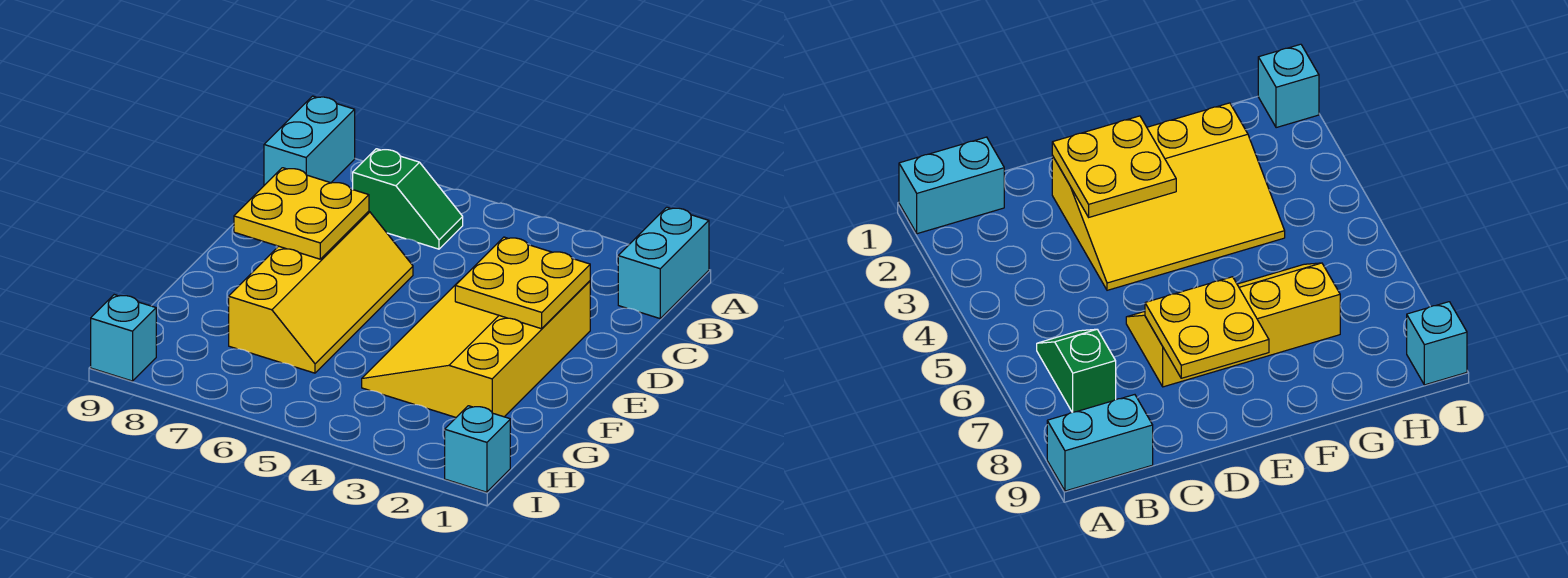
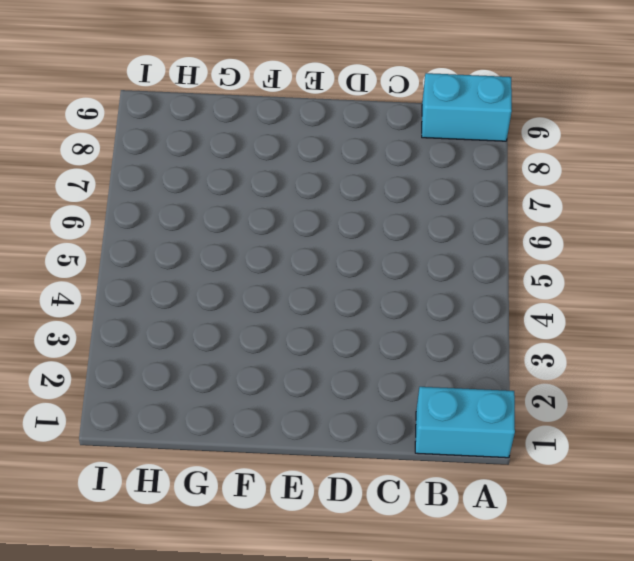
none -> green slope B6:B7 level 1 top 7
none -> yellow slope D2:G4 level 1 top 2

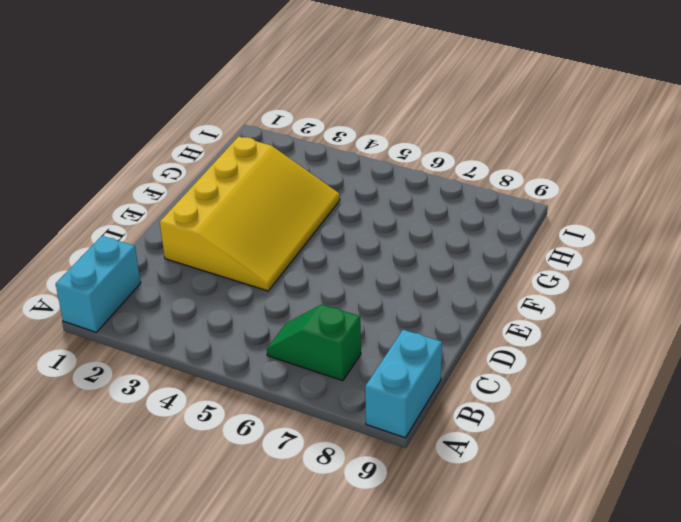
none -> yellow slope D6:G7 level 1 top 7
none -> cyan brick I1 level 1

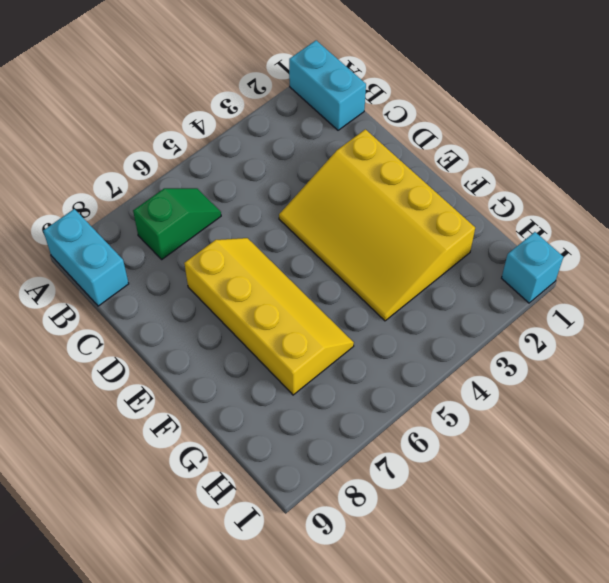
none -> cyan brick I9 level 1
none -> yellow plate D2:E3 level 2

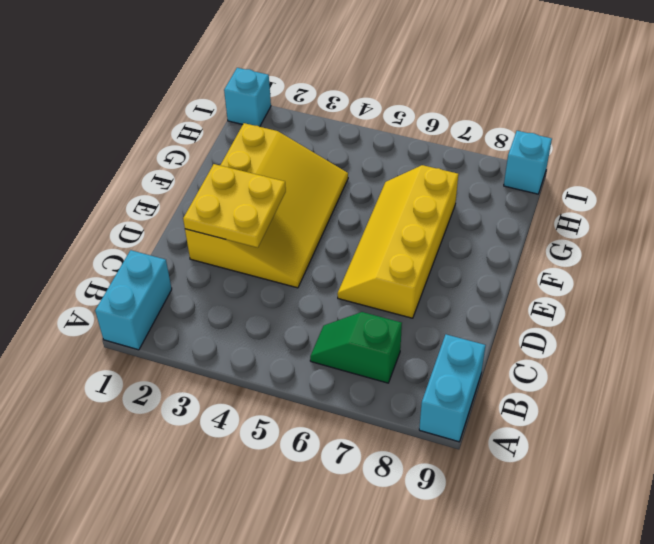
none -> yellow plate D7:E8 level 2

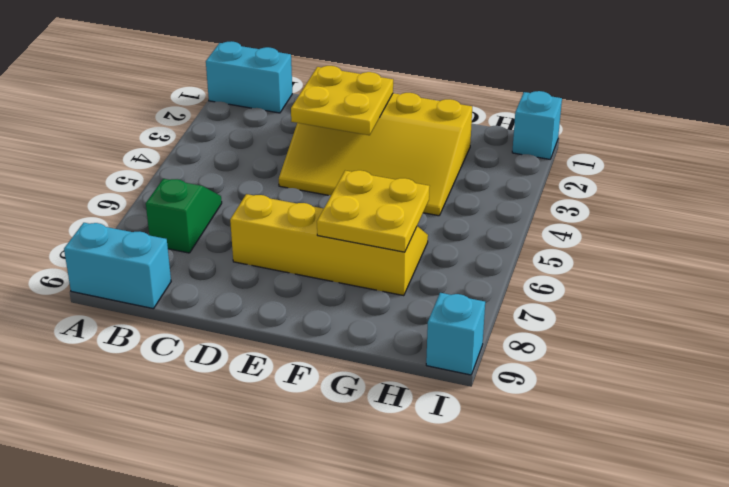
yellow plate F6:G7 level 2 -> yellow plate D7:E8 level 2

